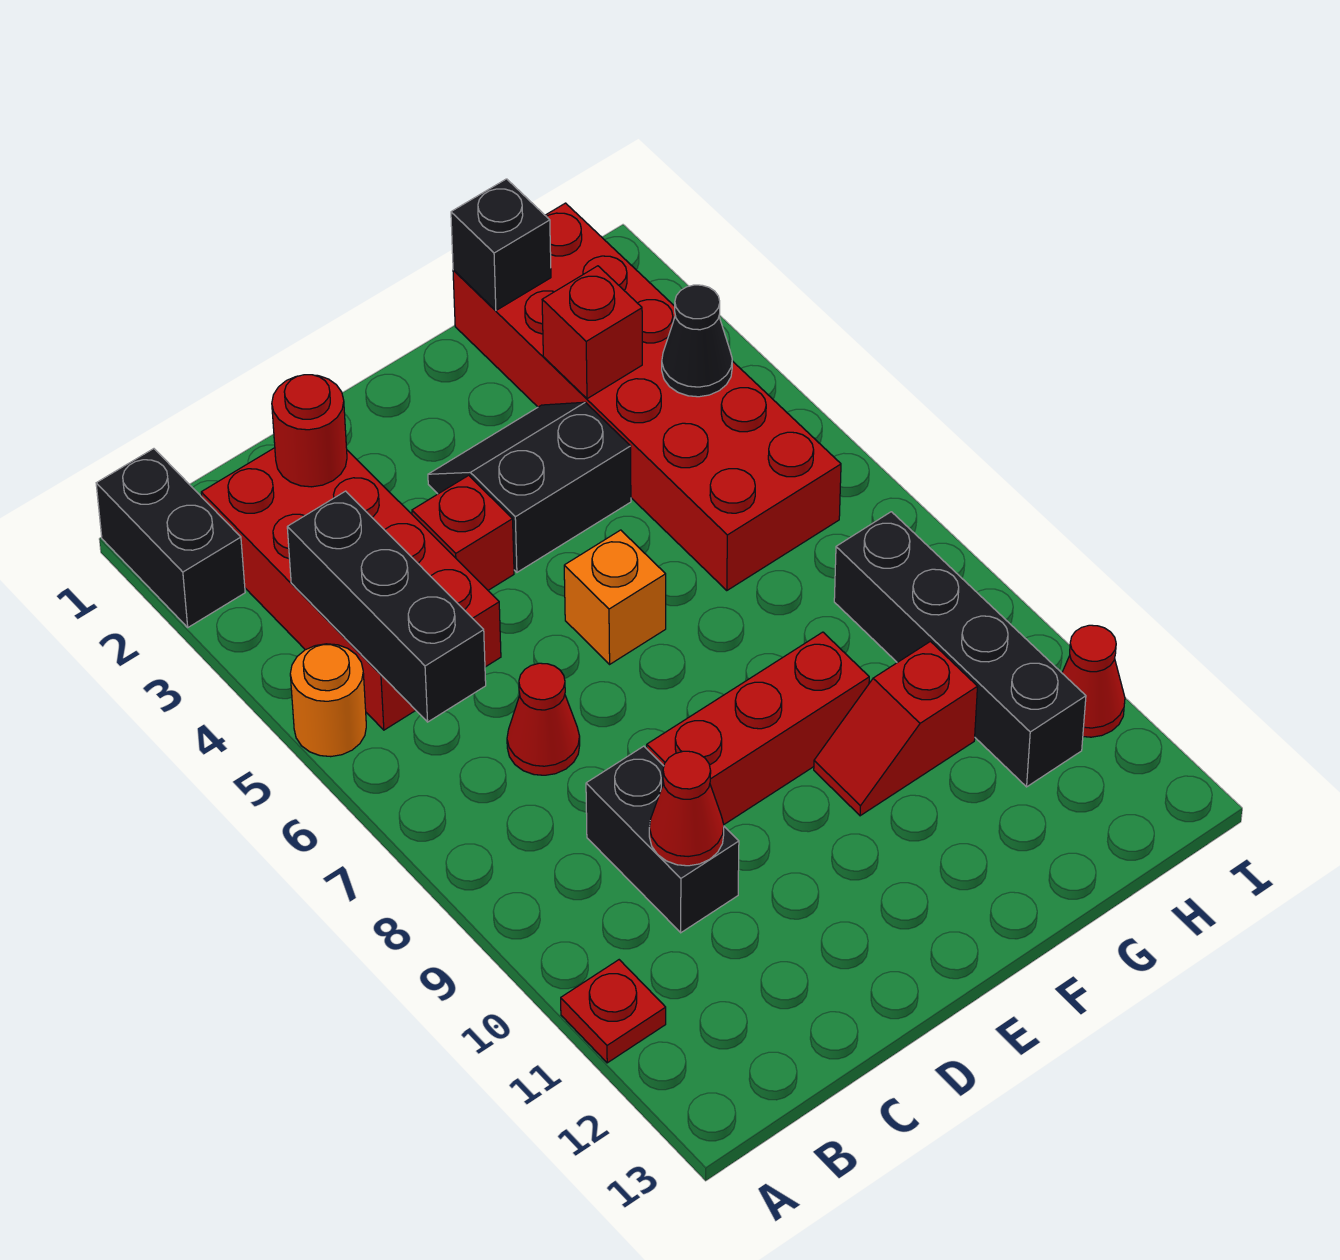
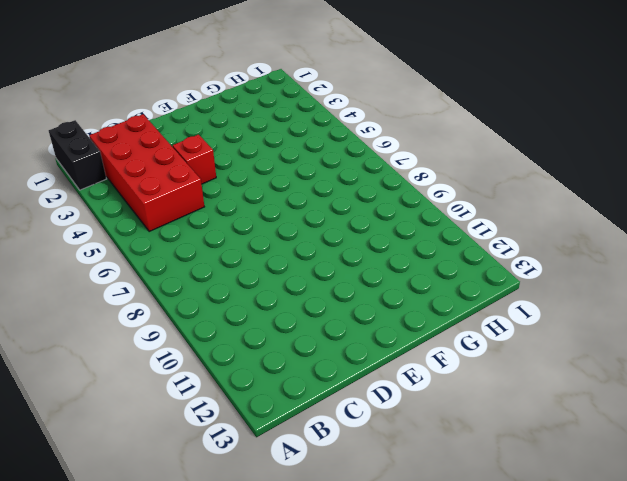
none -> orange round brick A5 level 1
none -> red plate A11 level 1
none -> red cone C7 level 1

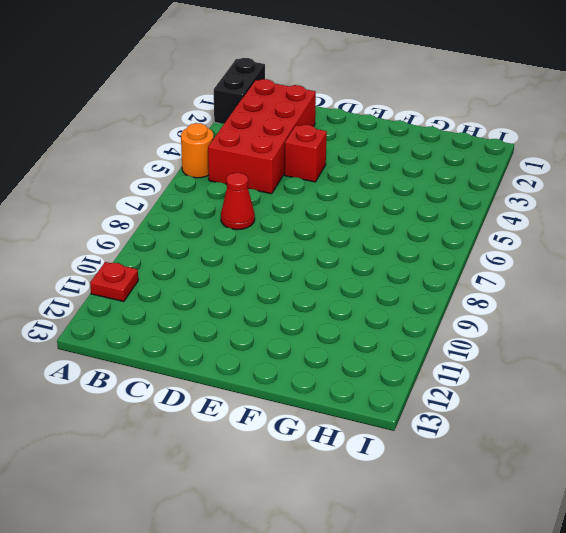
none -> black brick C9:C10 level 1
none -> red brick D9:F9 level 1
none -> black slope E3:F4 level 1 top 4

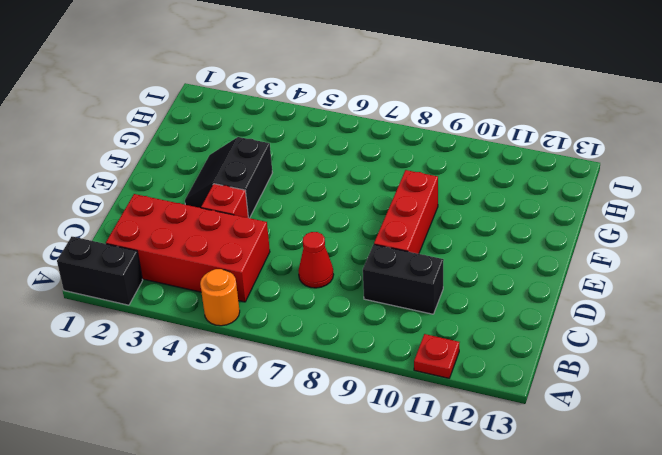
none -> orange brick E6 level 1
none -> red slope F10:G10 level 1 top G
none -> red brick G1:H6 level 1

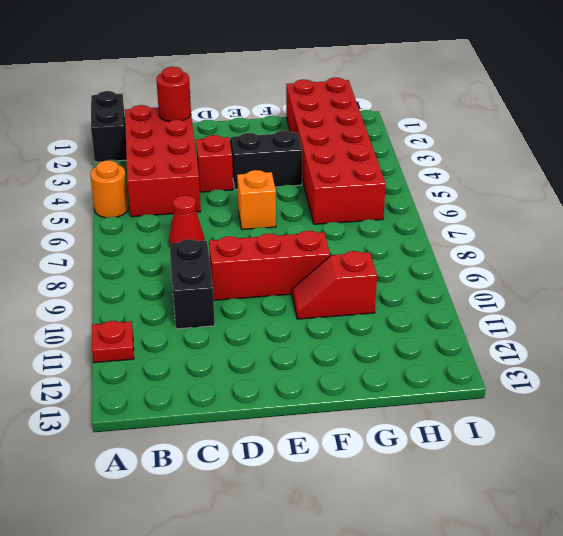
none -> black brick H8:H11 level 1
none -> red cone I11 level 1
none -> black brick B4:B6 level 2

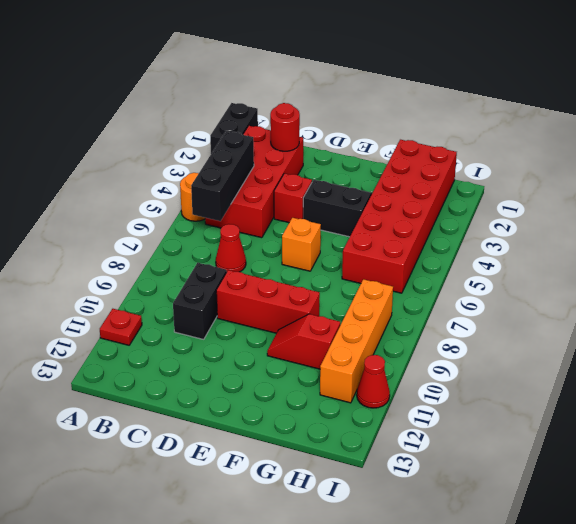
orange brick H8:H11 level 1 -> black brick H8:H11 level 1
none -> red cone C10 level 2
none -> black brick G1 level 2
none -> red brick G3 level 2

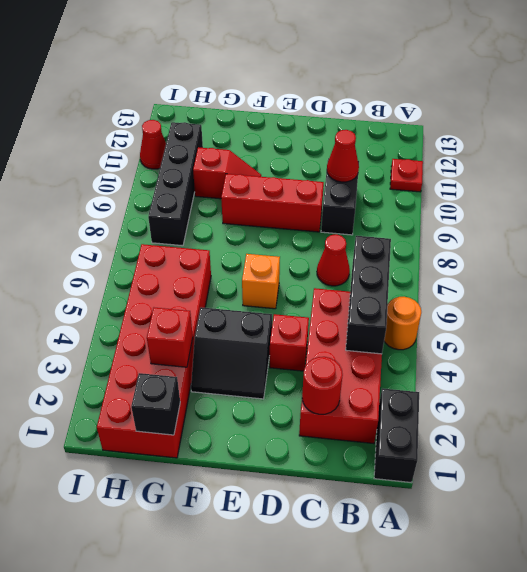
none -> black cone H4 level 2

